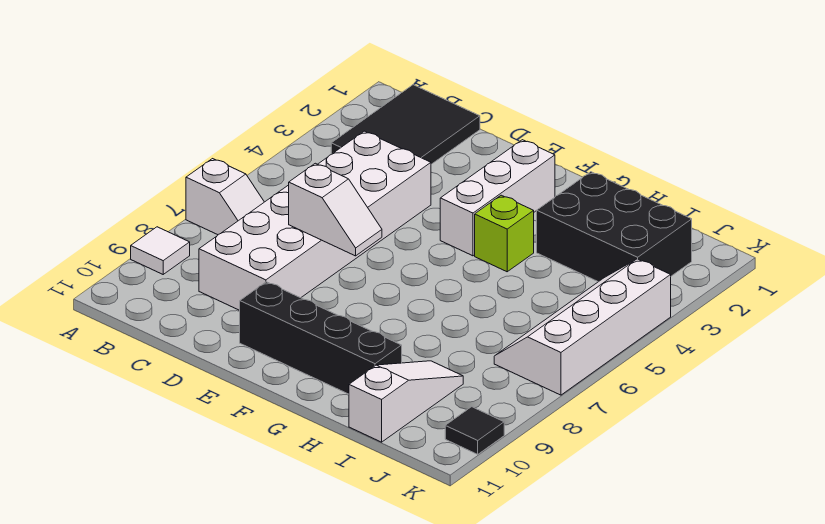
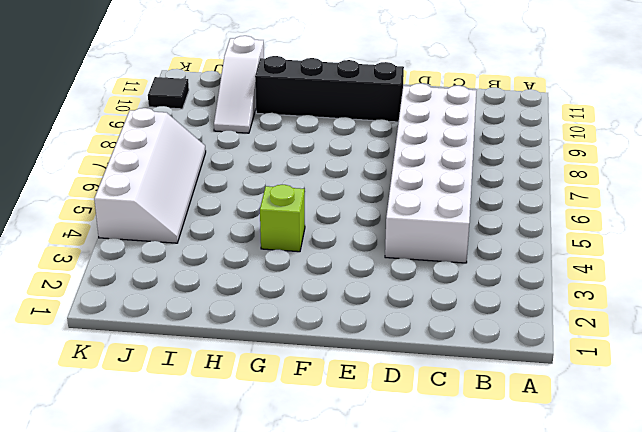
none -> white slope A7:B7 level 1 top A
none -> white tile A9 level 1
none -> black tile B1:C3 level 1

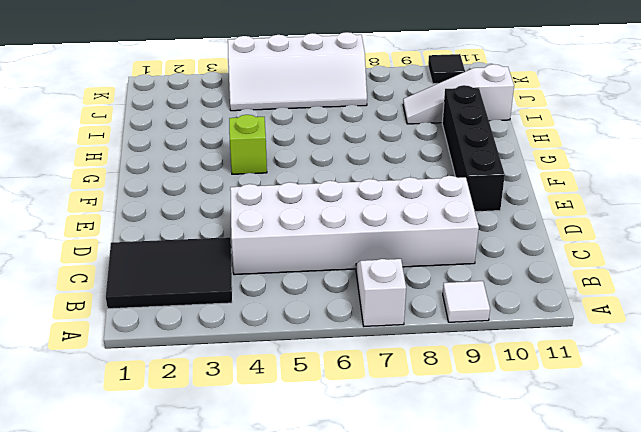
none -> white brick F2:F4 level 1
none -> black brick H2:J3 level 1
none -> white slope D7:E7 level 2 top D

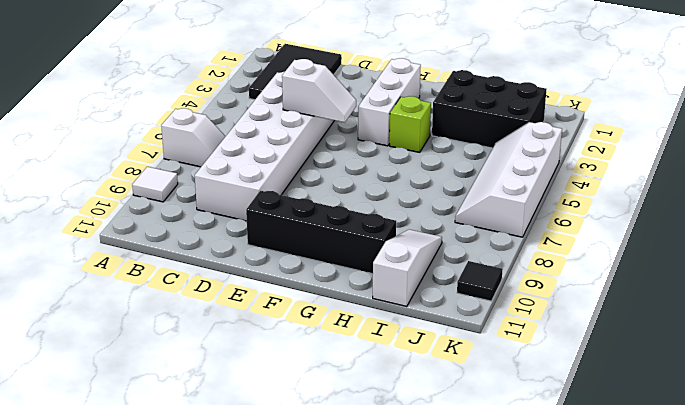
white slope D5:E5 level 2 top D -> white slope D7:E7 level 2 top D

